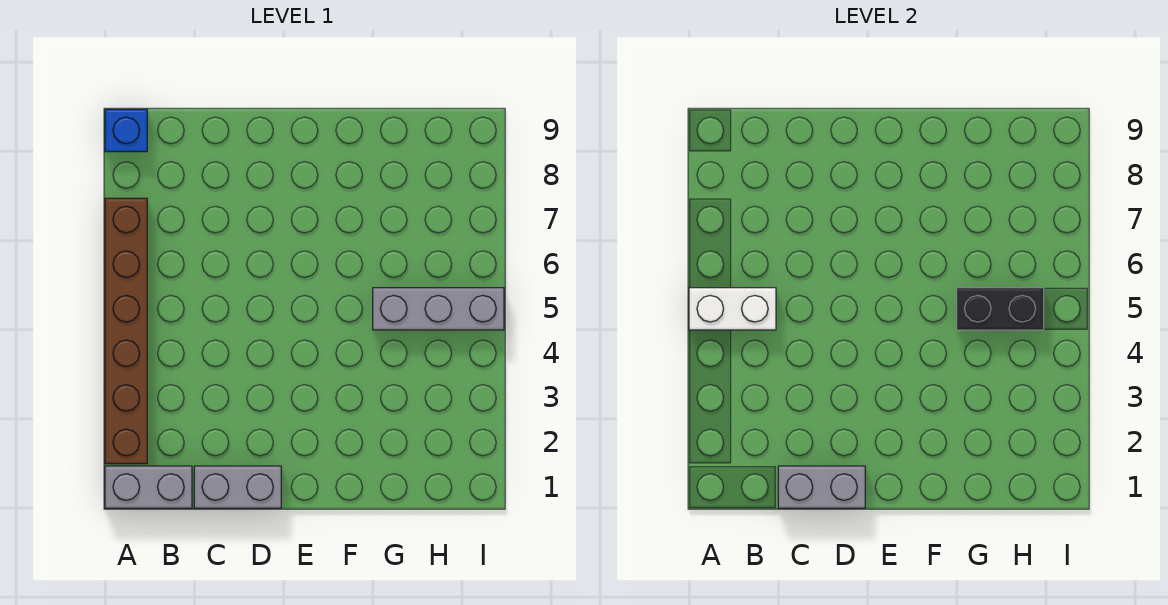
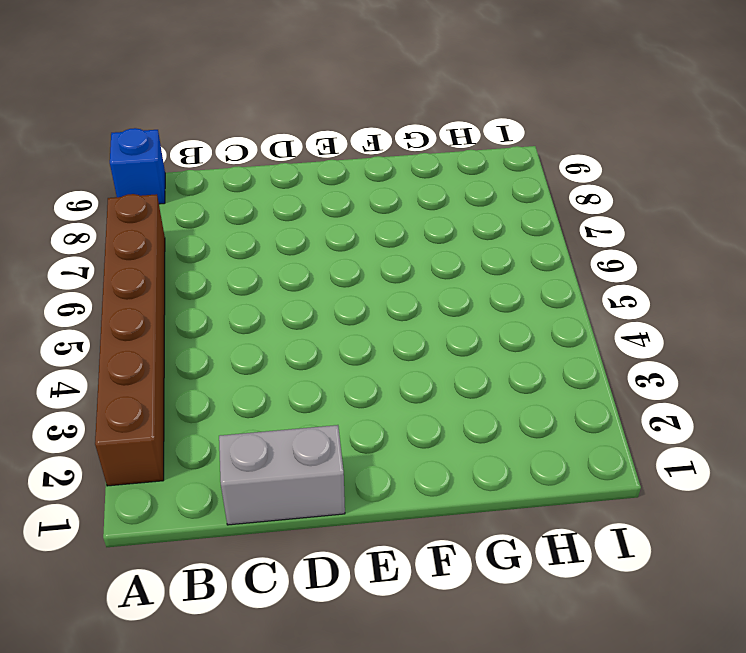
none -> grey brick A1:B1 level 1
none -> grey brick G5:I5 level 1

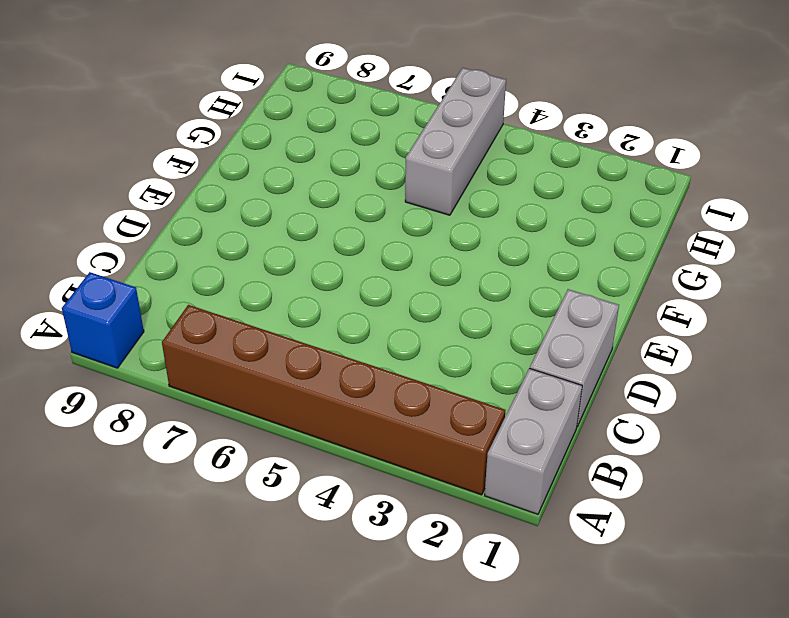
none -> white brick A5:B5 level 2
none -> grey brick C1:D1 level 2

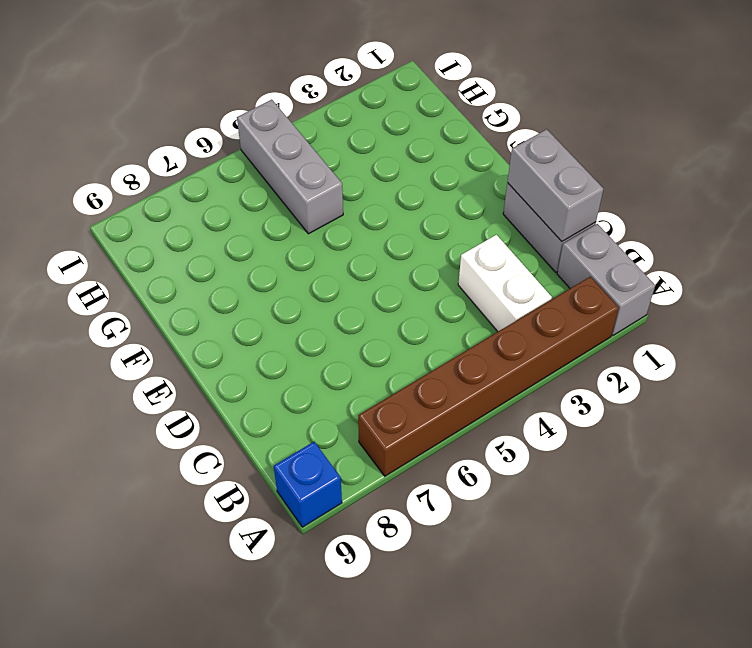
white brick B3:C3 level 1 -> white brick A5:B5 level 2
none -> black brick G5:H5 level 2

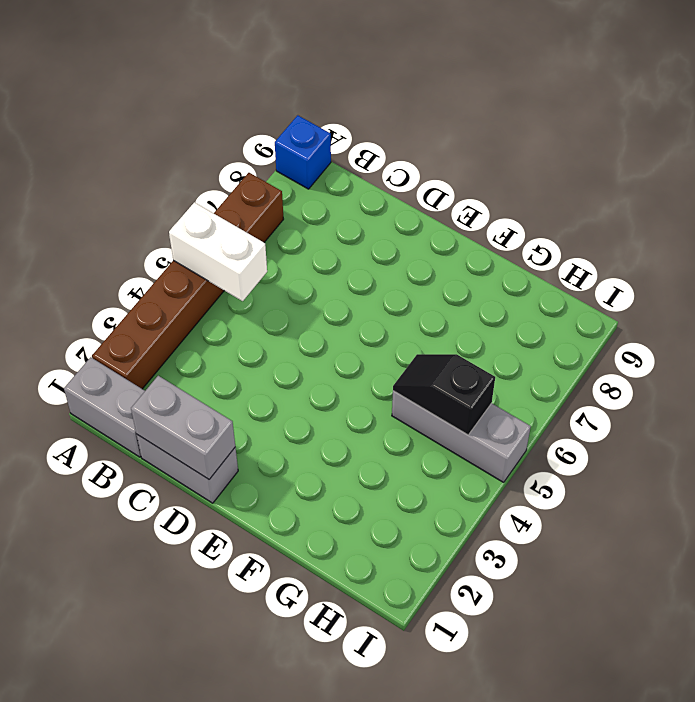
black slope G5:H5 level 2 top H -> black brick G5:H5 level 2

